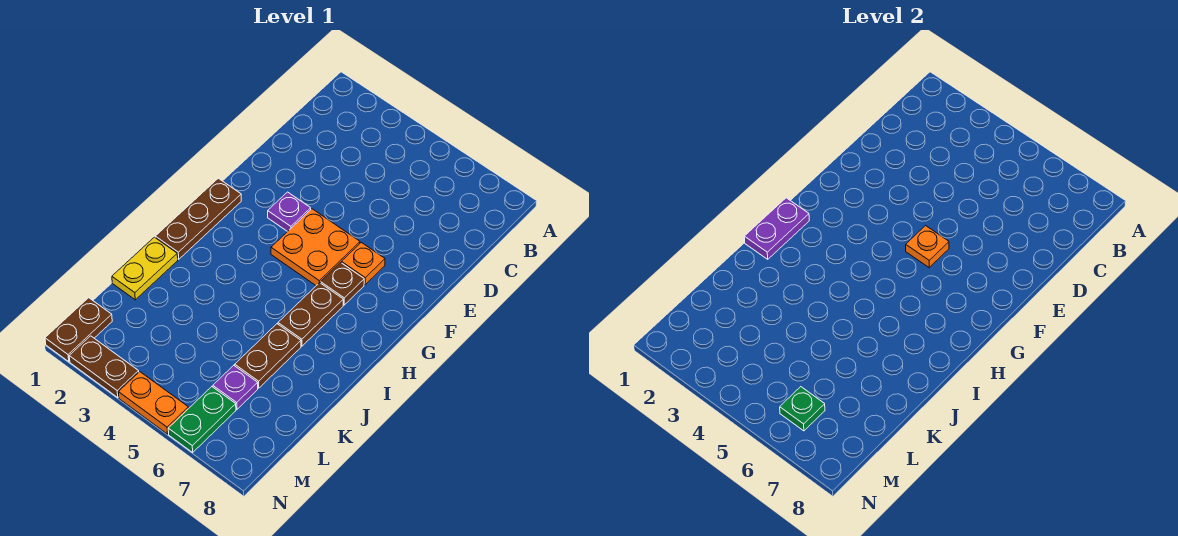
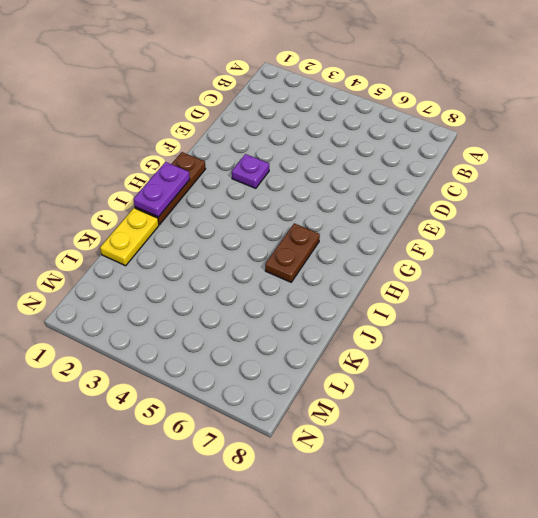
none -> orange plate F4:G5 level 1
none -> orange plate F6 level 1
none -> brown plate G6 level 1

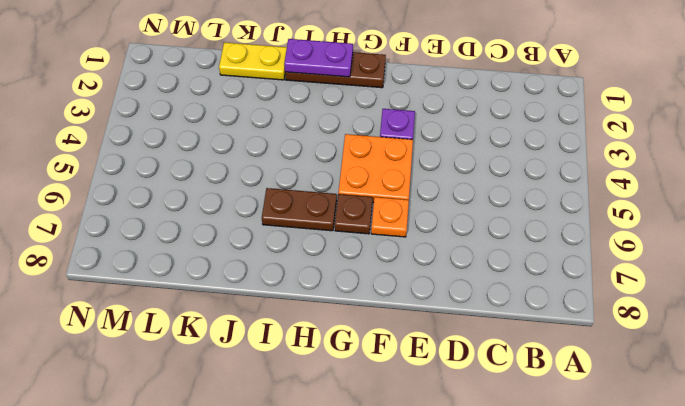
none -> brown plate J6:K6 level 1
none -> purple plate L6 level 1
none -> brown plate M1:N1 level 1

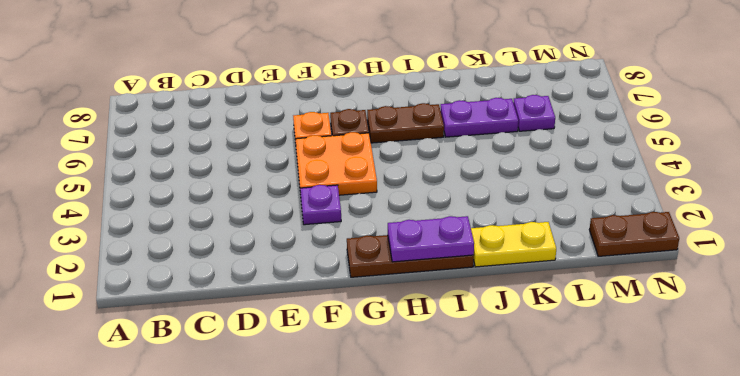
purple plate J6:K6 level 1 -> brown plate J6:K6 level 1
none -> green plate M6:N6 level 1
none -> brown plate N2:N3 level 1
none -> orange plate N4:N5 level 1

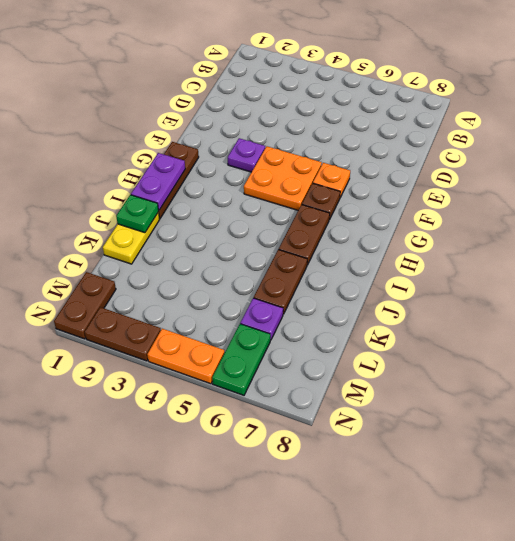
green plate J1 level 2 -> green plate M6 level 2
none -> orange plate F5 level 2

